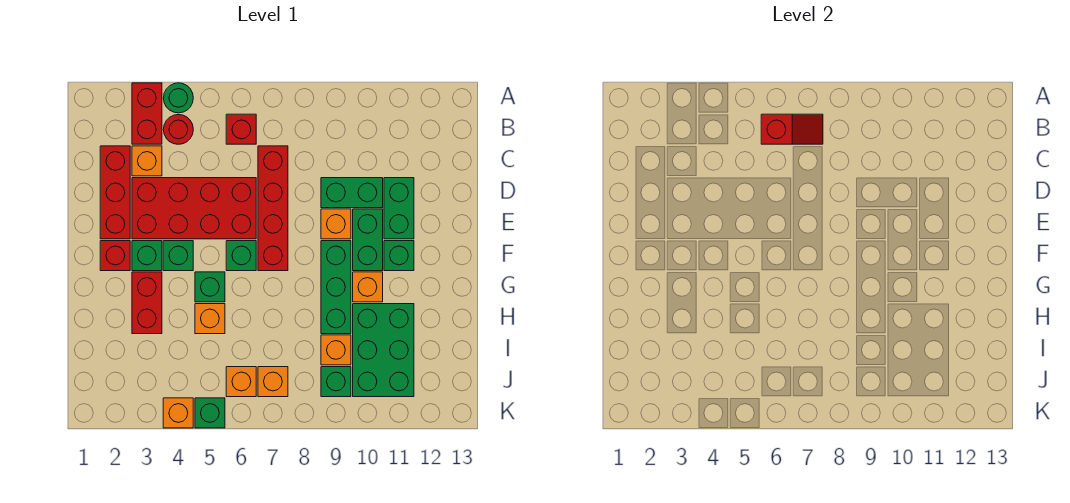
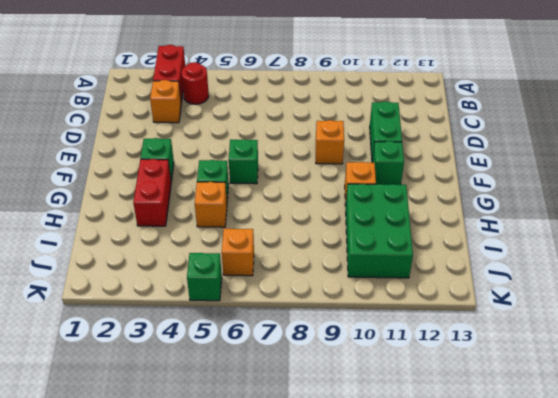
none -> green round brick A4 level 1
none -> red brick B6 level 1
none -> red brick C2:E2 level 1
none -> red brick C7:F7 level 1

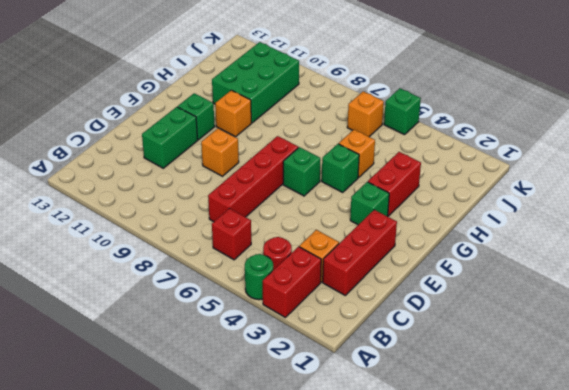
none -> red brick D3:E6 level 1
none -> green brick D9:D10 level 1
none -> green brick E10:F10 level 1
none -> red brick F2 level 1

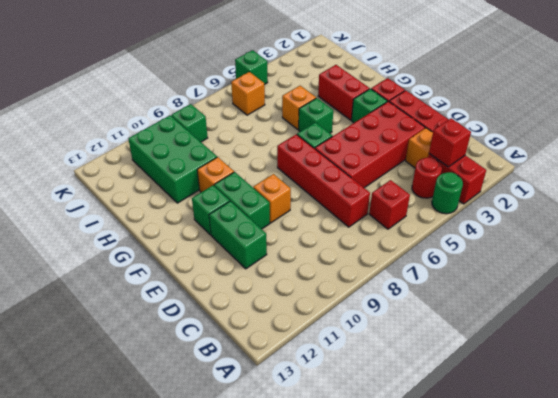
red brick B3 level 2 -> none
none -> green brick D9:D10 level 1
none -> green brick F4 level 1
none -> green brick F9:H9 level 1
none -> orange brick I9 level 1

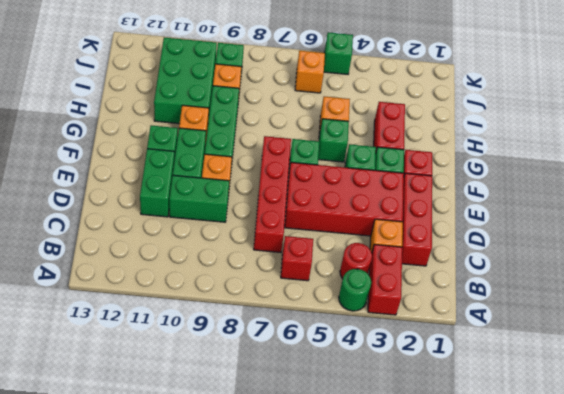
none -> orange brick J7 level 1
none -> orange brick K4 level 1
none -> red slope B6:B7 level 2 top 6

